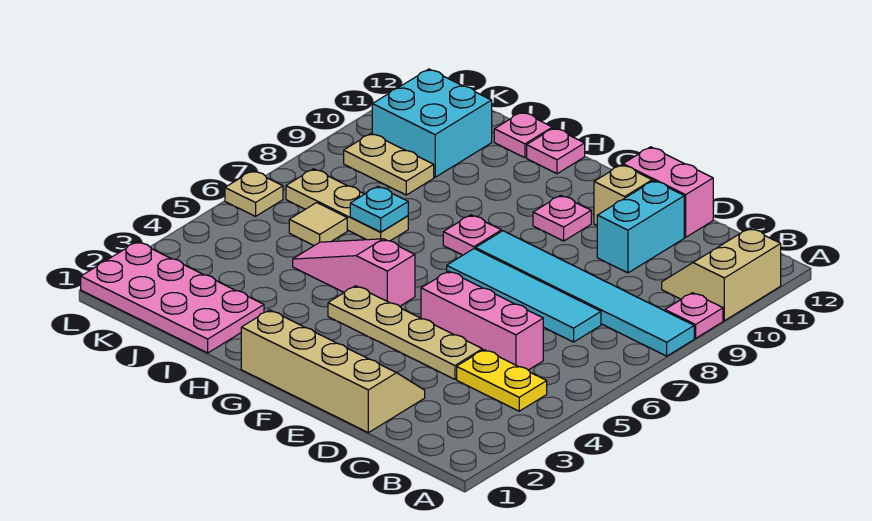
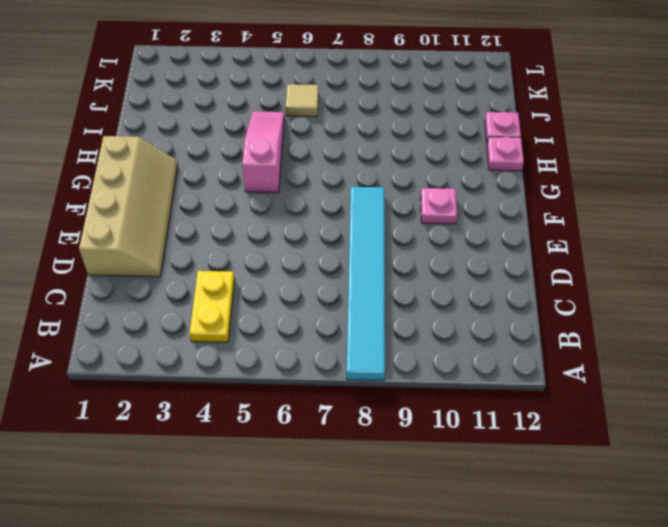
none -> pink plate A9 level 1
none -> tan slope A10:B11 level 1 top A
none -> pink brick C5:E5 level 1

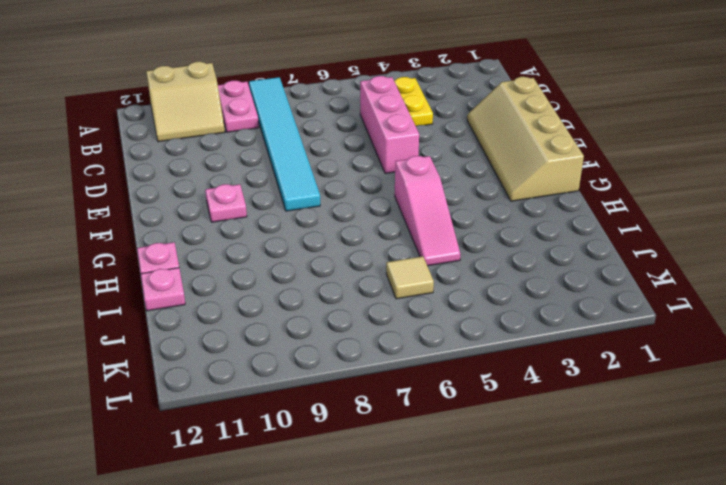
pink plate A9:B9 level 1 -> pink plate A9 level 1
none -> cyan tile C7:F7 level 1
none -> tan plate D4:G4 level 1
none -> cyan brick D10:D11 level 1

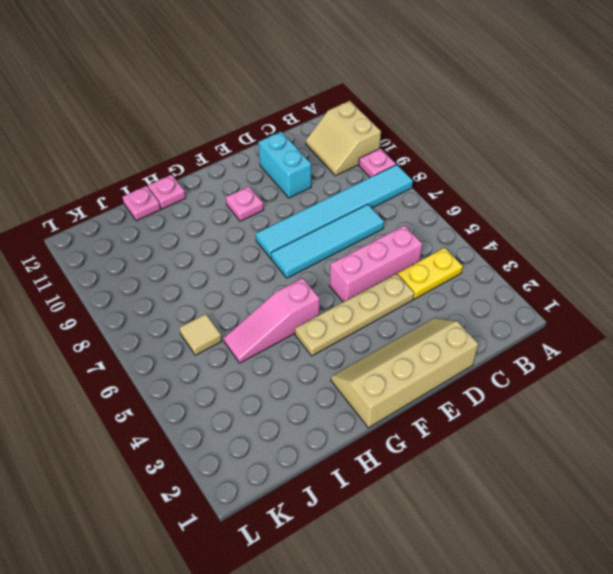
none -> pink brick D12:E12 level 1
none -> tan brick E11 level 1
none -> pink plate G8 level 1

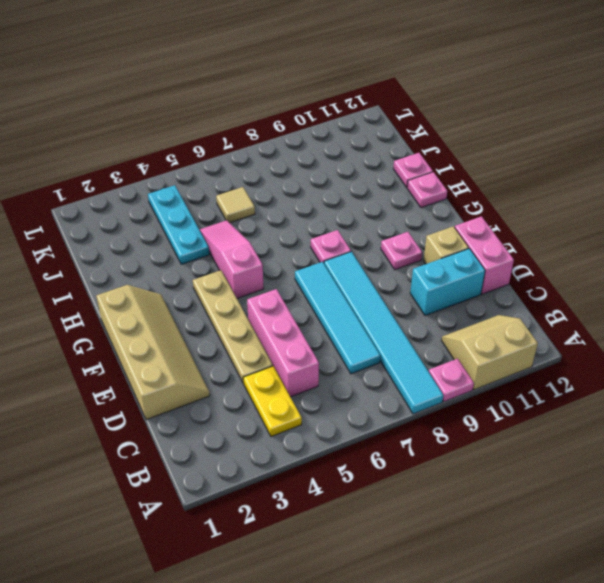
cyan plate I4:K4 level 1 -> none
none -> pink plate I1:L2 level 1
none -> tan plate I7:K7 level 1
none -> tan plate J9:K9 level 1

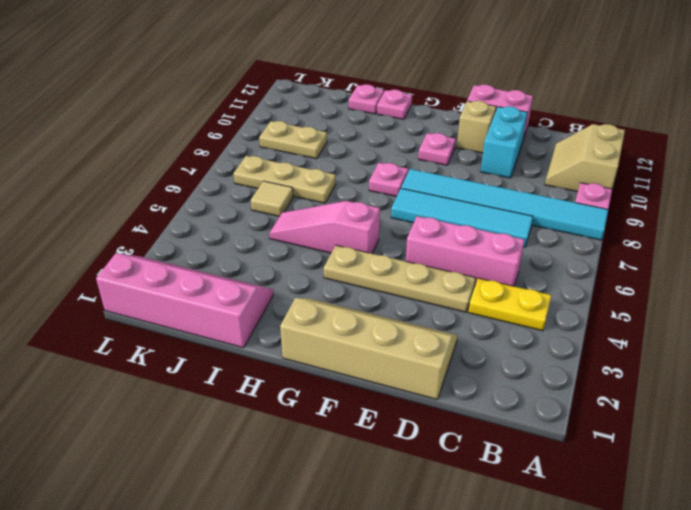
pink slope I1:L2 level 1 top 1 -> pink plate I1:L2 level 1
none -> cyan brick J10:K11 level 1
none -> tan plate L6 level 1
none -> cyan plate I7 level 2

